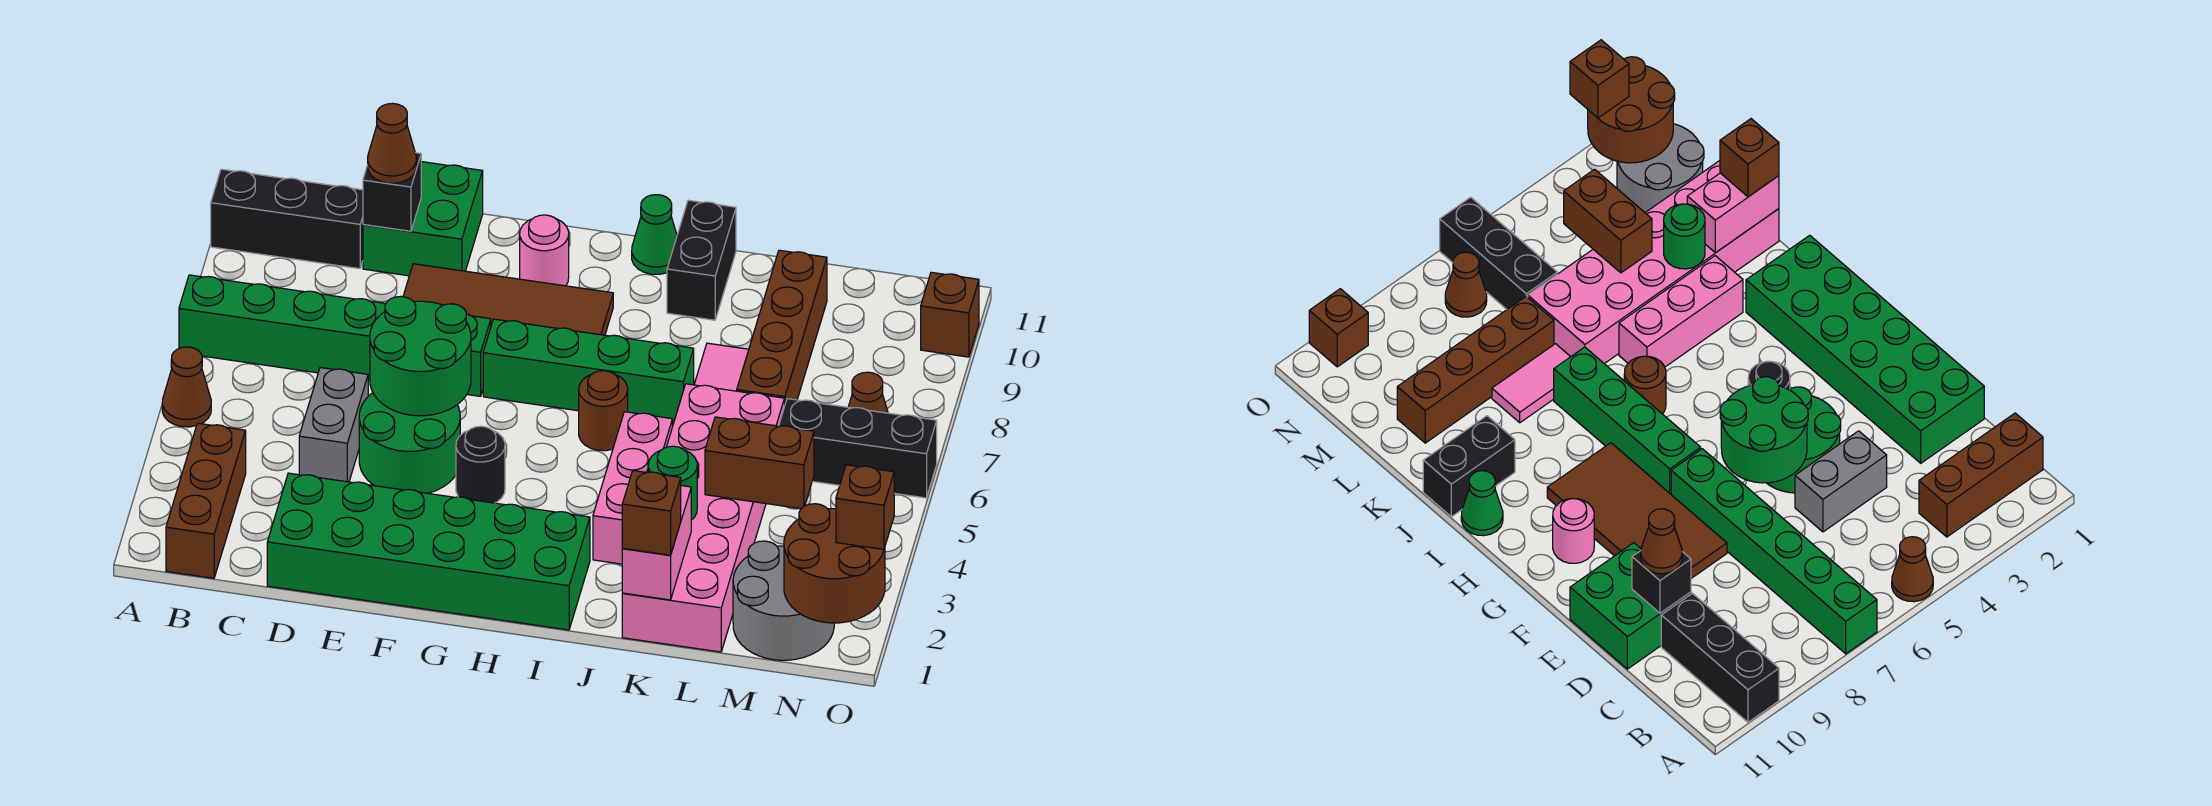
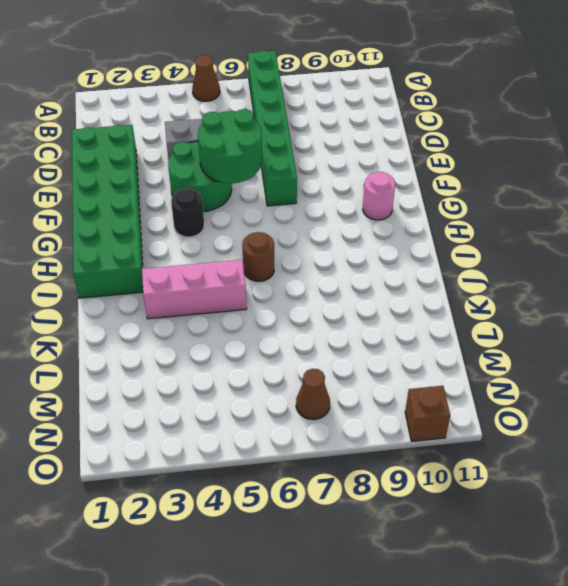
none -> black brick A10:C10 level 1
none -> brown brick B1:B3 level 1
none -> green brick D10:E11 level 1
none -> brown tile E8:H9 level 1

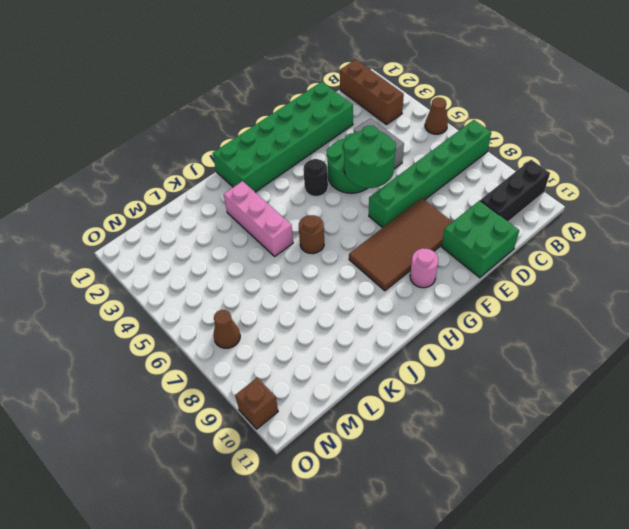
none -> green brick G7:J7 level 1
none -> green cone I11 level 1
none -> black brick J10:J11 level 1
none -> pink brick K1:L6 level 1

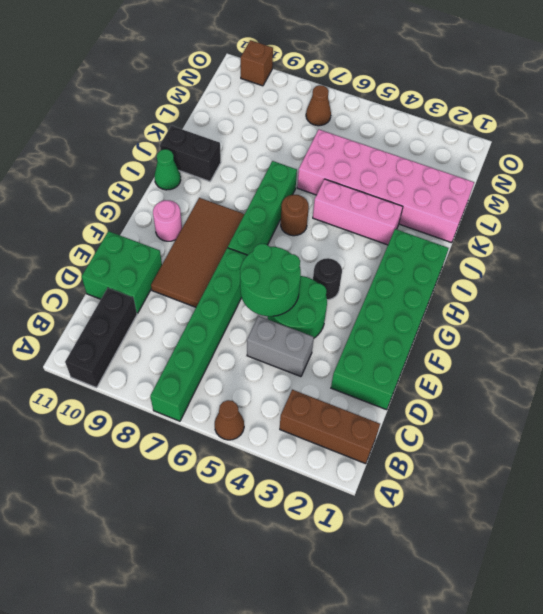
none -> pink tile K7:K8 level 1
none -> brown brick L7:L10 level 1
none -> grey round brick M1:N2 level 1
none -> black brick M6:O6 level 1

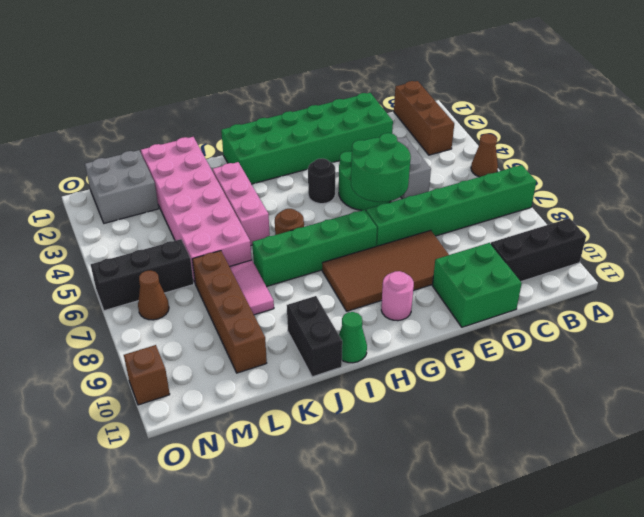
grey brick M1:N2 level 1 -> grey round brick M1:N2 level 1
none -> black brick D10 level 2
none -> pink brick K1:K2 level 2
none -> green round brick K3 level 2
none -> brown brick L4:M4 level 2

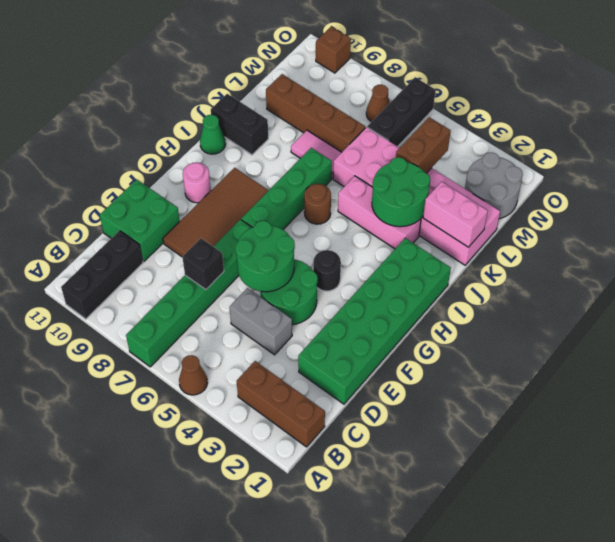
black brick D7 level 2 -> black brick D10 level 2
green round brick J3:K4 level 2 -> green round brick K3 level 2
none -> brown round brick N1:O2 level 2
none -> brown cone D10 level 3
none -> brown brick K1 level 3
none -> brown brick O2 level 3

